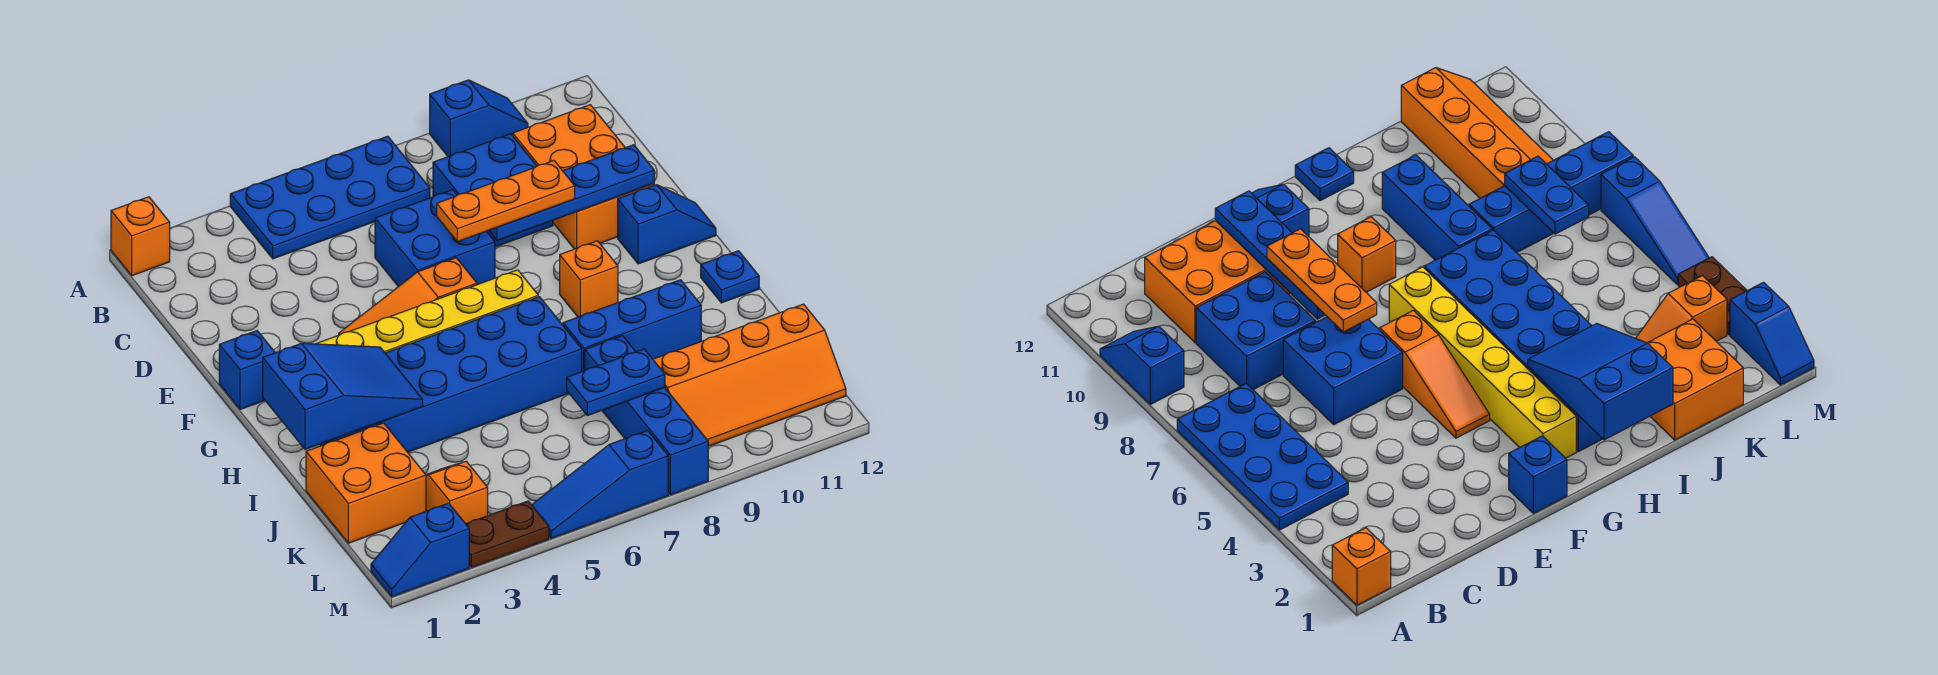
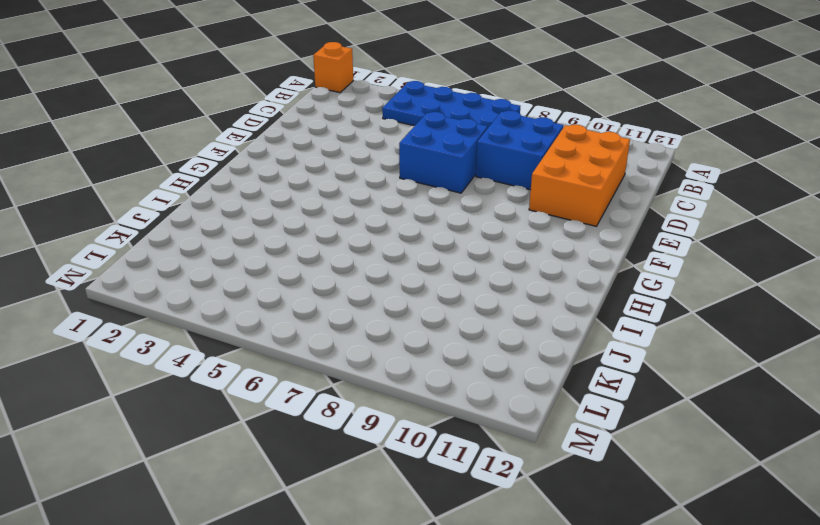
none -> blue slope A9:A10 level 1 top 9
none -> blue brick F1 level 1
none -> orange slope F4:F6 level 1 top 6

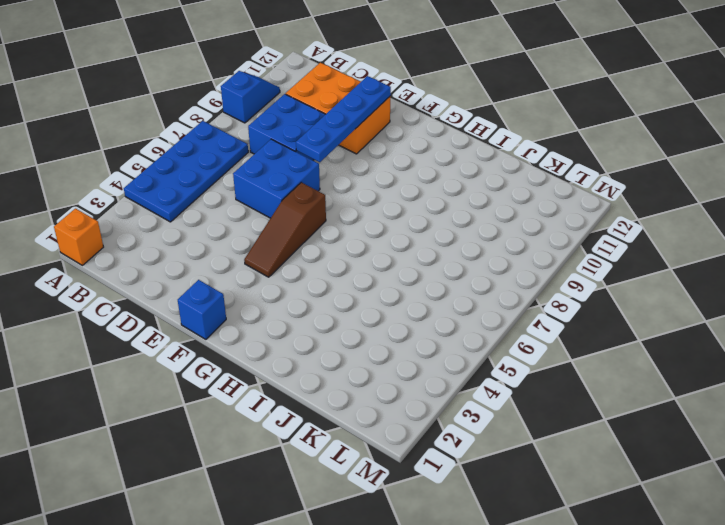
brown slope F4:F6 level 1 top 6 -> orange slope F4:F6 level 1 top 6
none -> blue slope F11:F12 level 1 top 11
none -> yellow brick G2:G7 level 1
none -> orange brick G9 level 1

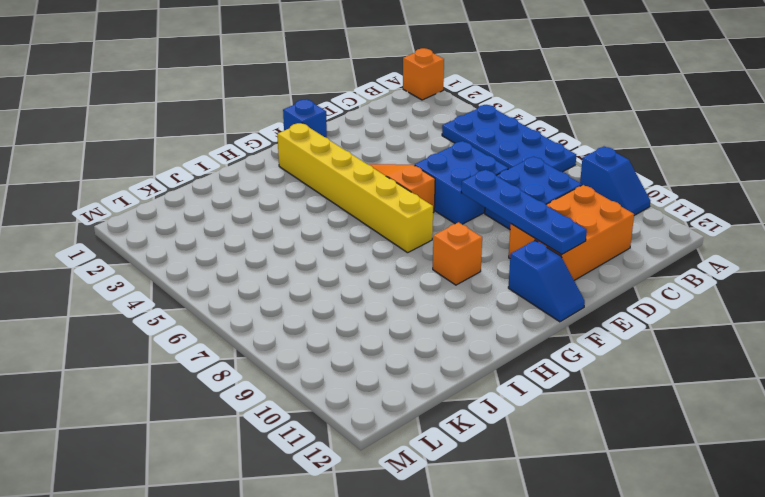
none -> blue brick H2:I7 level 1
none -> blue plate H12 level 1
none -> blue brick I8:I10 level 1

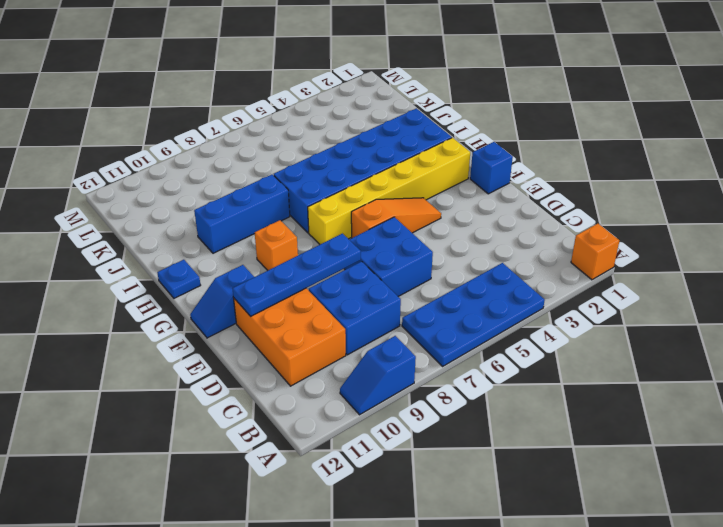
none -> orange brick J1:K2 level 1
none -> blue brick J8:M8 level 1
none -> orange slope K3:L3 level 1 top L

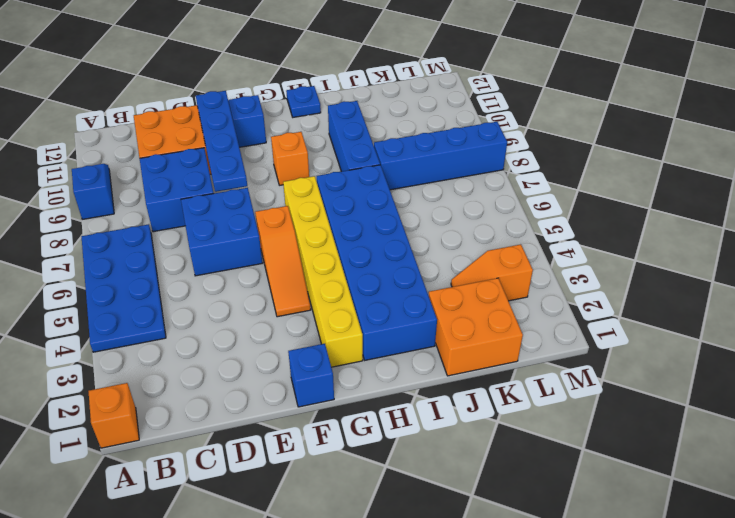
none -> orange slope K9:L12 level 1 top K
none -> blue slope M1:M2 level 1 top 2
none -> brown plate M3:M4 level 1

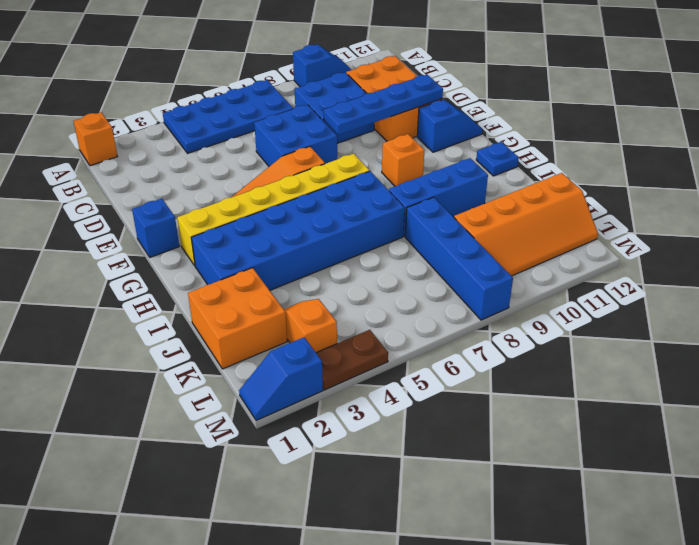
none -> blue slope M5:M7 level 1 top 7
none -> blue slope H1:I3 level 2 top 1
none -> blue plate K7:K8 level 2

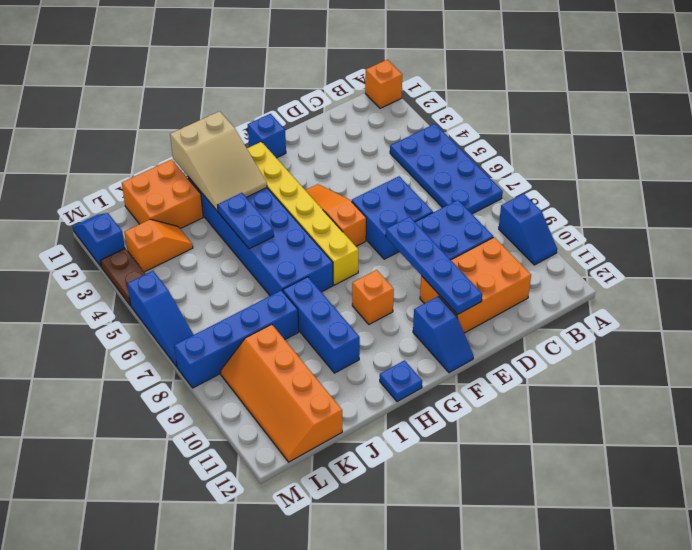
tan slope H1:I3 level 2 top 1 -> blue slope H1:I3 level 2 top 1
blue plate I4:I5 level 2 -> blue plate K7:K8 level 2
blue slope M5:M7 level 1 top 5 -> blue slope M5:M7 level 1 top 7
none -> orange plate E7:E9 level 3

